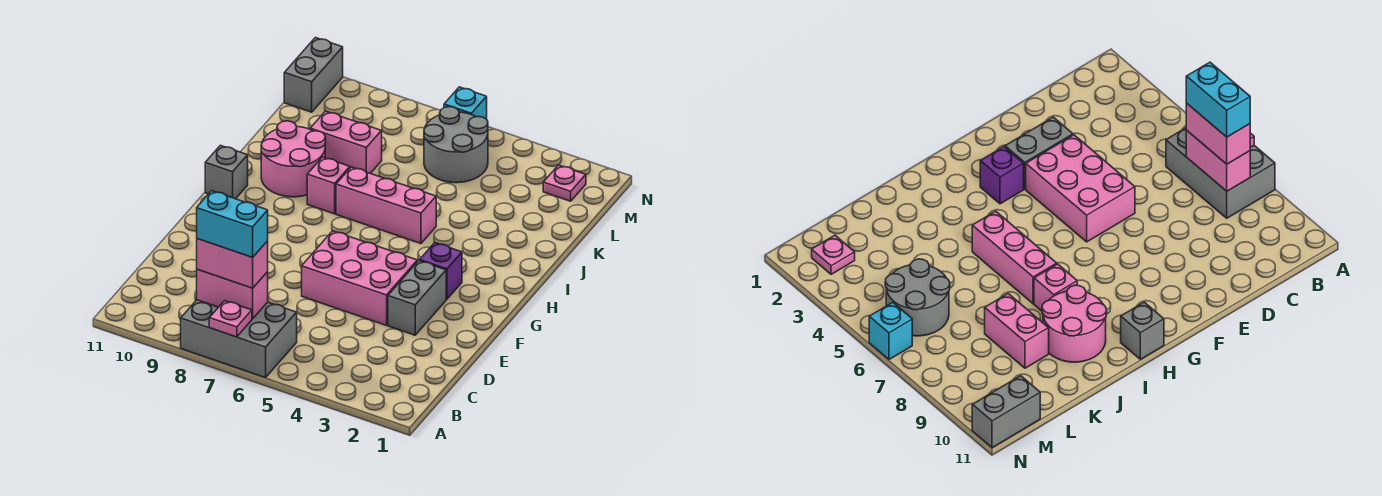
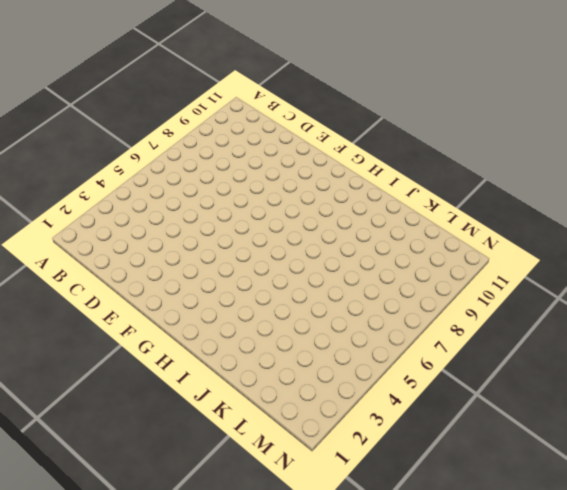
none -> grey brick A6:B8 level 1
none -> grey brick E3:F3 level 1
none -> pink brick E4:F6 level 1

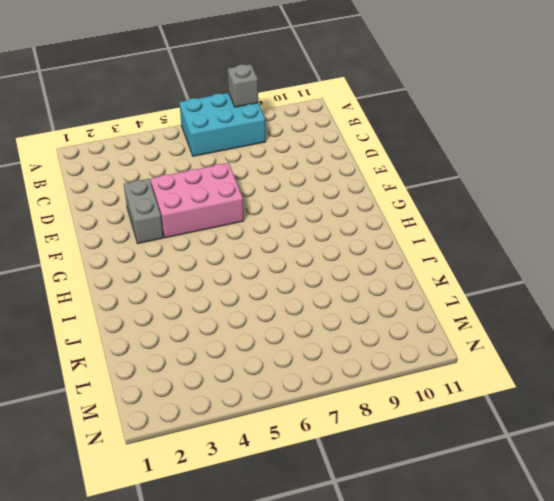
cyan brick A6:B8 level 1 -> grey brick A6:B8 level 1
grey brick A8 level 2 -> grey brick H11 level 1
none -> purple brick G3 level 1
none -> pink brick I5:I7 level 1
none -> pink brick I8 level 1

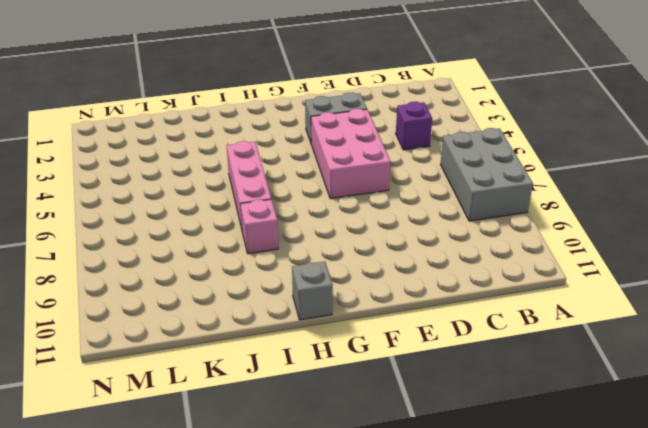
purple brick C4 level 1 -> purple brick G3 level 1
none -> pink round brick I9:J10 level 1
none -> pink brick K8:K9 level 1
none -> grey round brick L5:M6 level 1

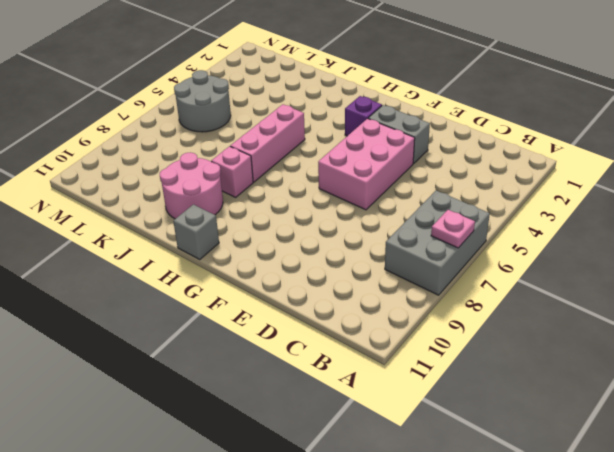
none -> pink brick K8:K9 level 1
none -> pink plate M2 level 1
none -> grey brick M11:N11 level 1

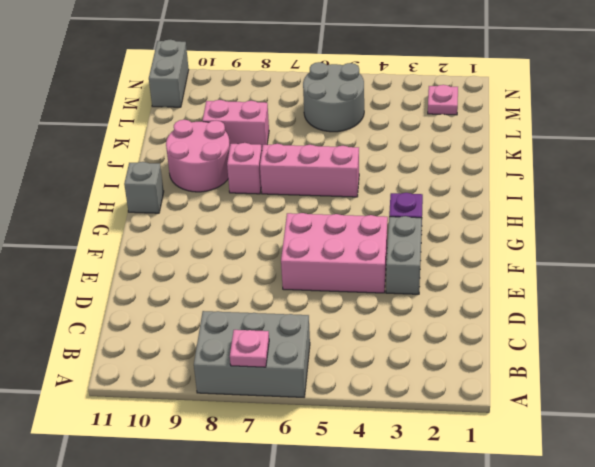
none -> cyan brick N6 level 1
none -> pink brick B7:B8 level 2
none -> pink brick B7:B8 level 3

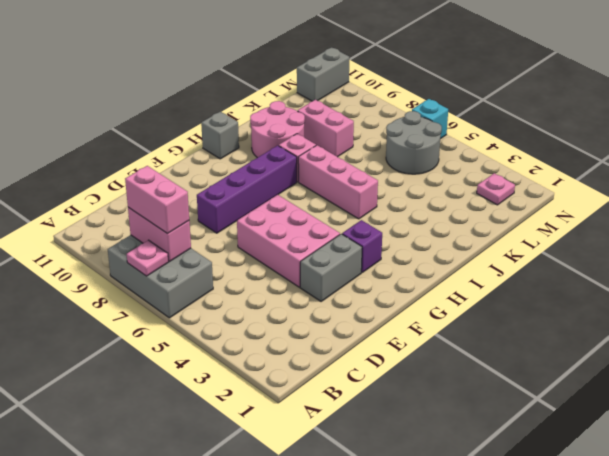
purple brick E8:H8 level 1 -> none
none -> cyan brick B7:B8 level 4

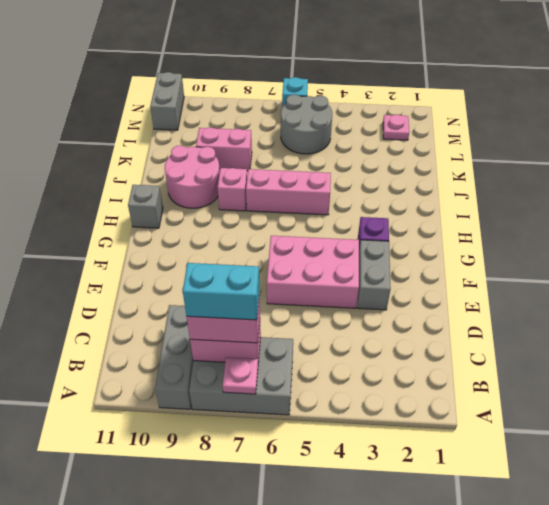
grey brick A9:C9 level 1 -> none

